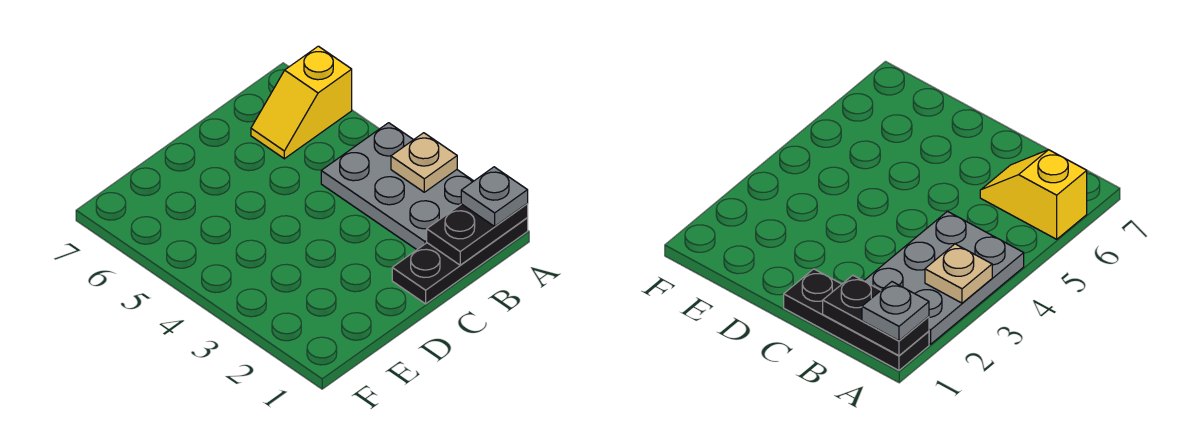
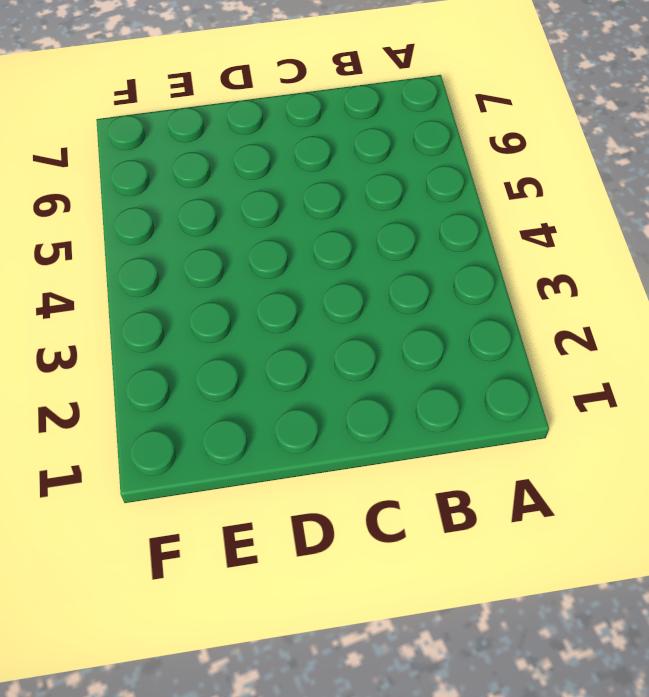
none -> black plate A1:C1 level 1
none -> grey plate A2:B4 level 1

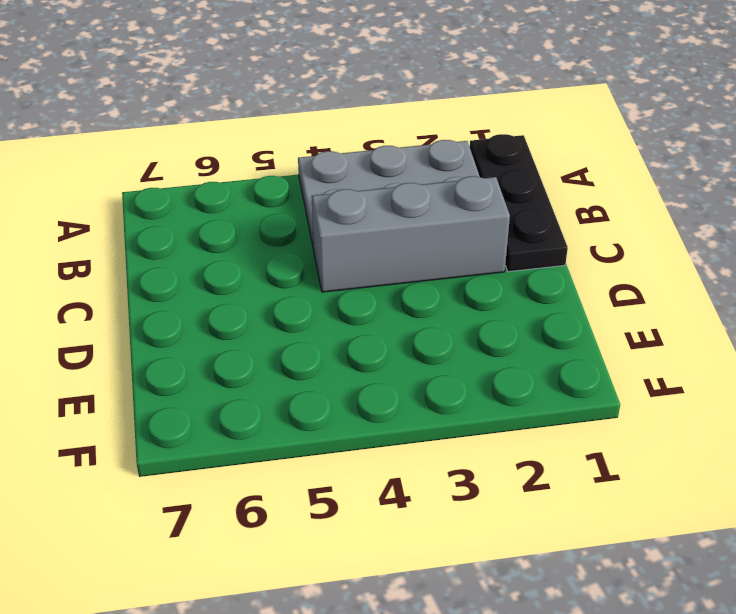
grey brick C2:C4 level 1 -> none
none -> yellow slope A6:B6 level 1 top A
none -> black plate A1:B1 level 2

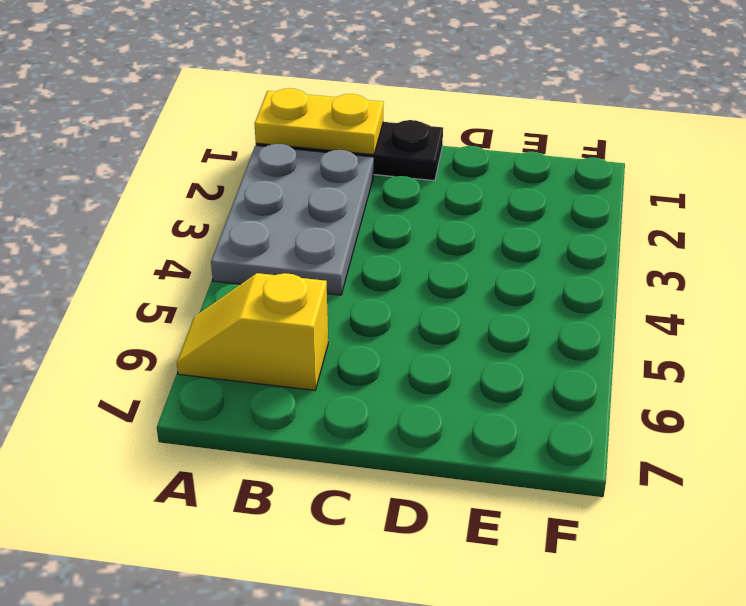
yellow plate A1:B1 level 2 -> black plate A1:B1 level 2
yellow slope A6:B6 level 1 top B -> yellow slope A6:B6 level 1 top A
none -> tan plate A3 level 2
none -> grey plate A1 level 3

